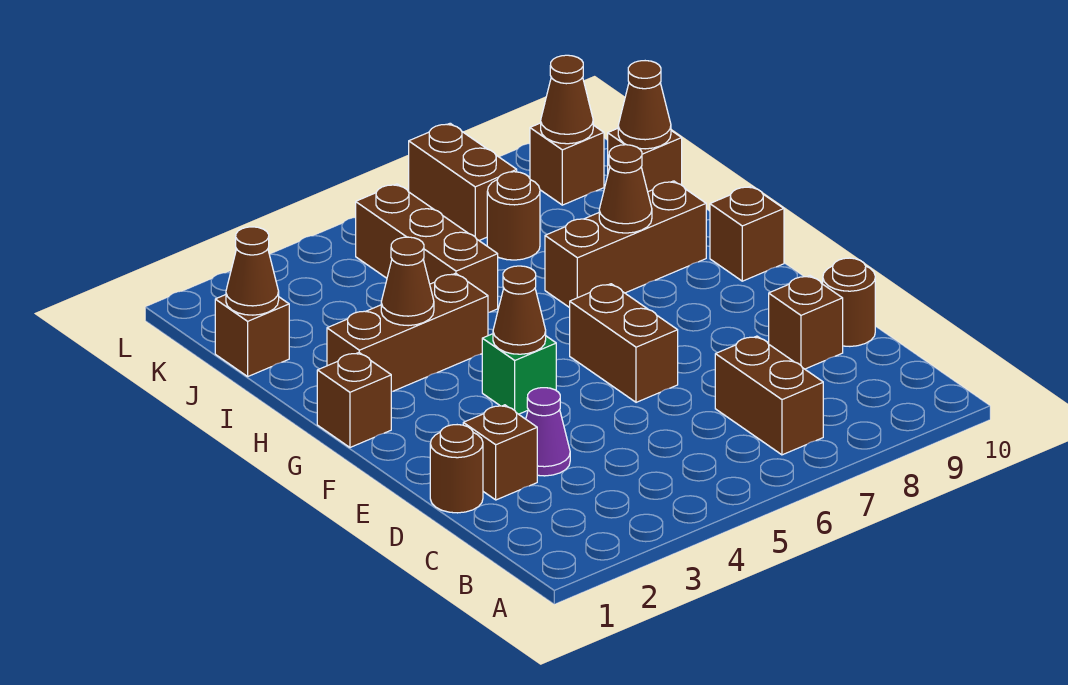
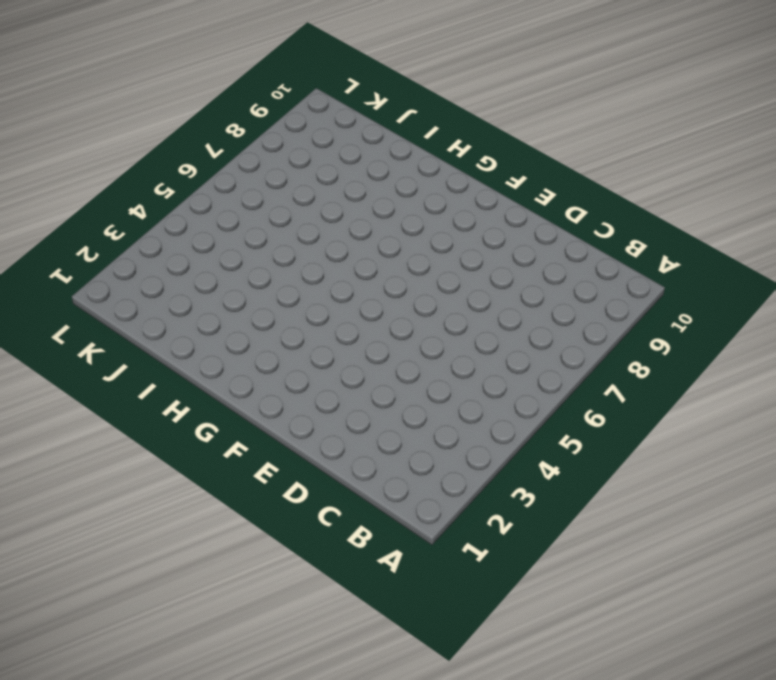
none -> brown brick B7:C7 level 1
none -> brown round brick D1 level 1
none -> brown brick D2 level 1

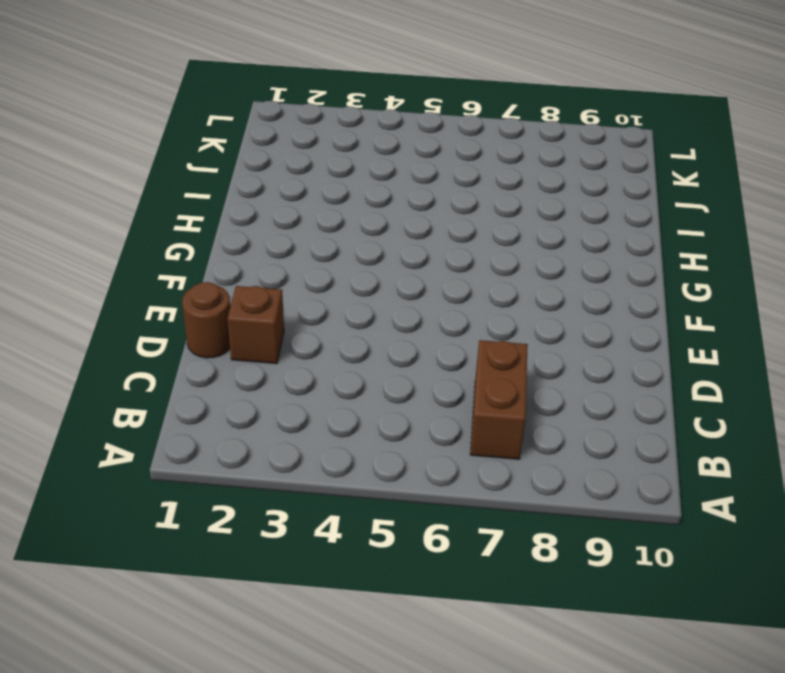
none -> purple cone D3 level 1
none -> brown brick D9 level 1
none -> brown round brick D10 level 1

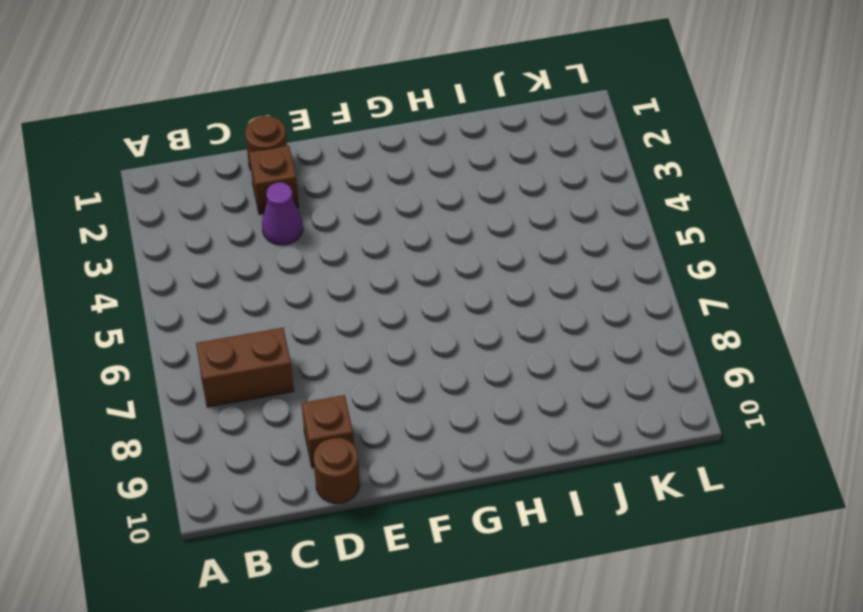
none -> brown brick E6:F6 level 1
none -> green brick F4 level 1
none -> brown brick G1 level 1

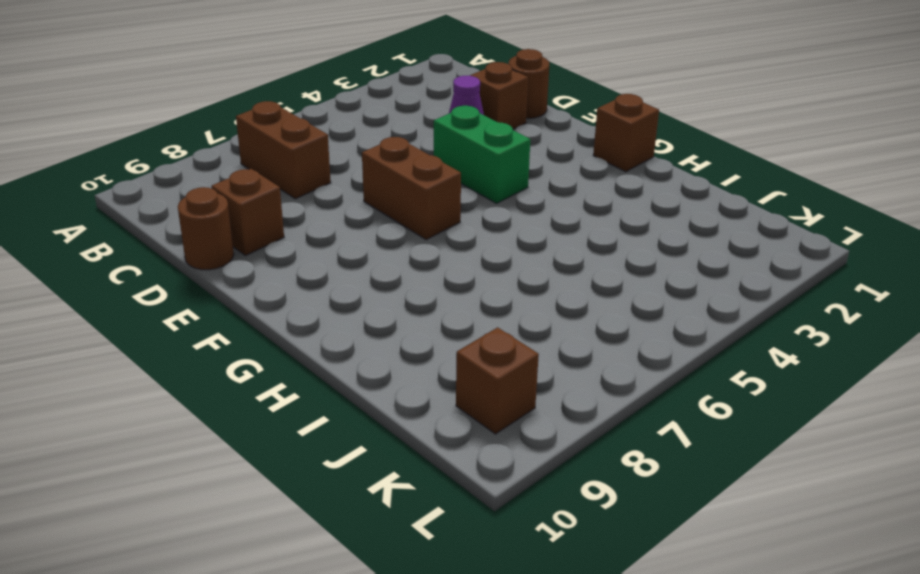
green brick E4:F4 level 1 -> green brick F4 level 1
none -> brown brick G10 level 1
none -> brown brick H2:H4 level 1
none -> brown brick H7:H9 level 1

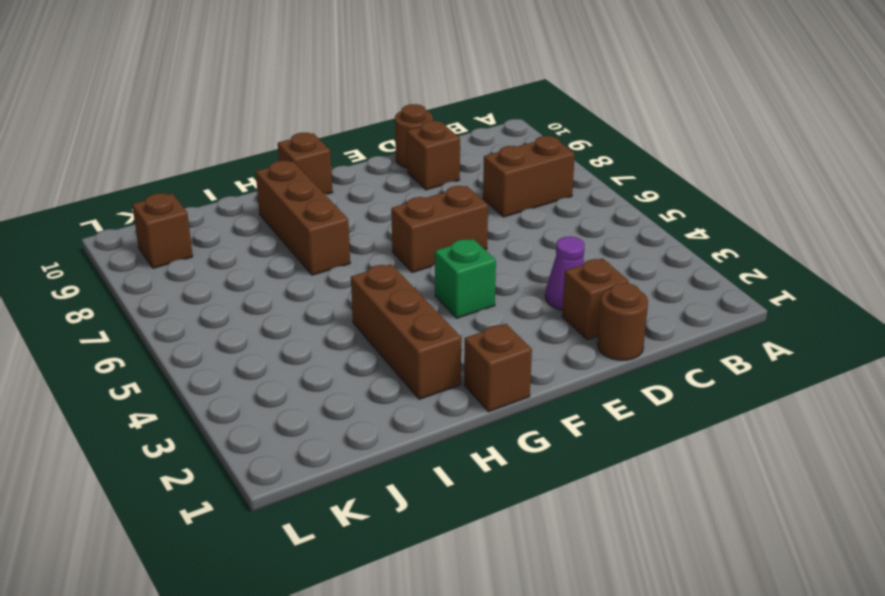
none -> brown brick I5:K5 level 1
none -> brown brick J1 level 1
none -> brown round brick J7 level 1

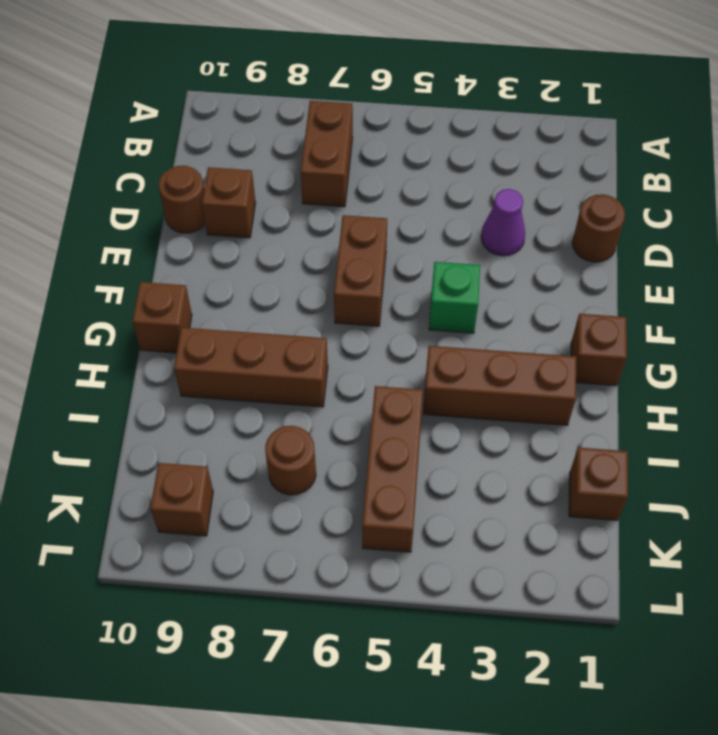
none -> brown brick D2 level 1
none -> brown brick J10 level 1
none -> brown brick K7:L7 level 1

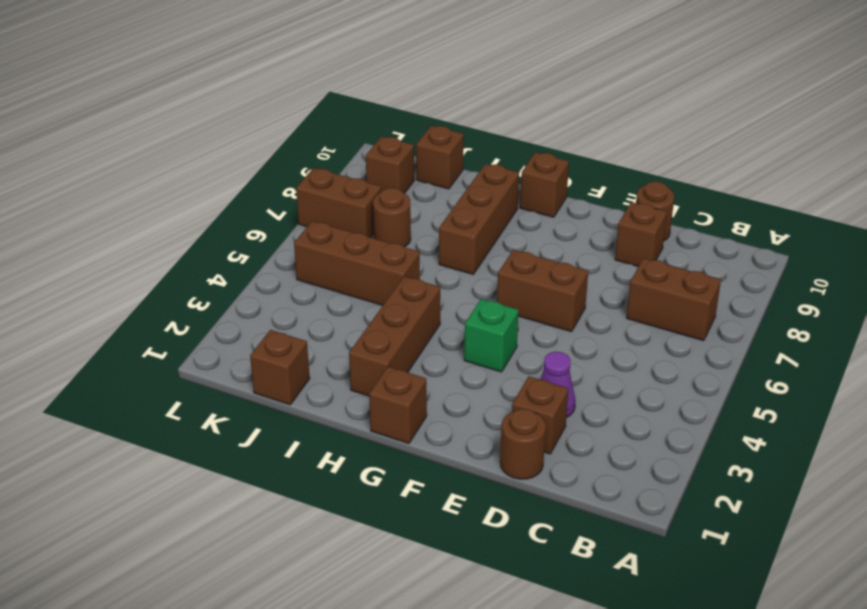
none -> brown cone F4 level 2
none -> brown cone H3 level 2
none -> brown cone H8 level 2

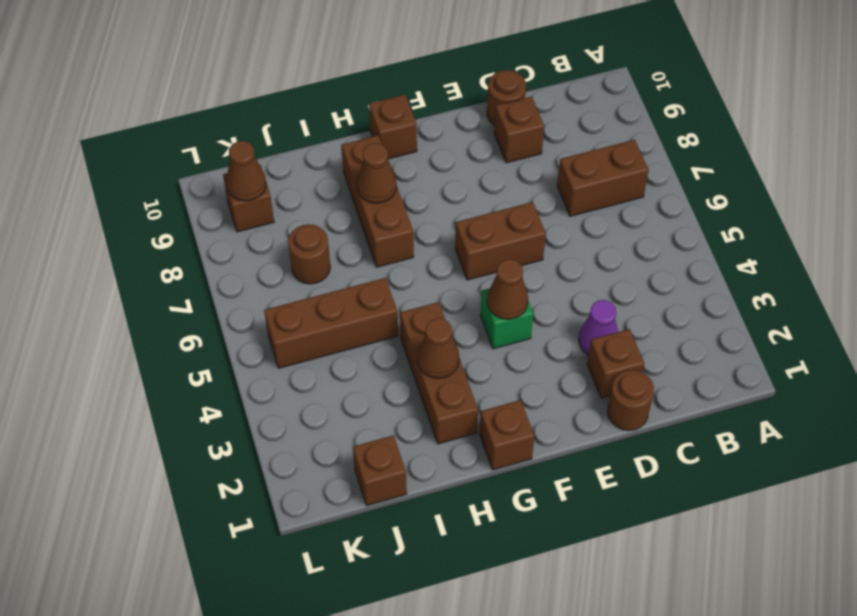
none -> brown brick J10 level 1
none -> brown brick K7:L7 level 1
none -> brown cone J1 level 2

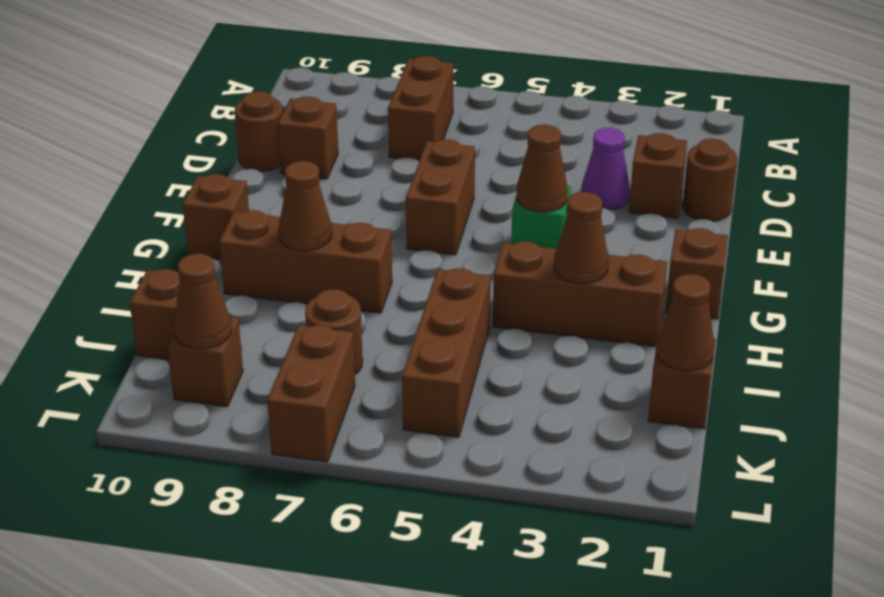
none -> brown cone J10 level 2

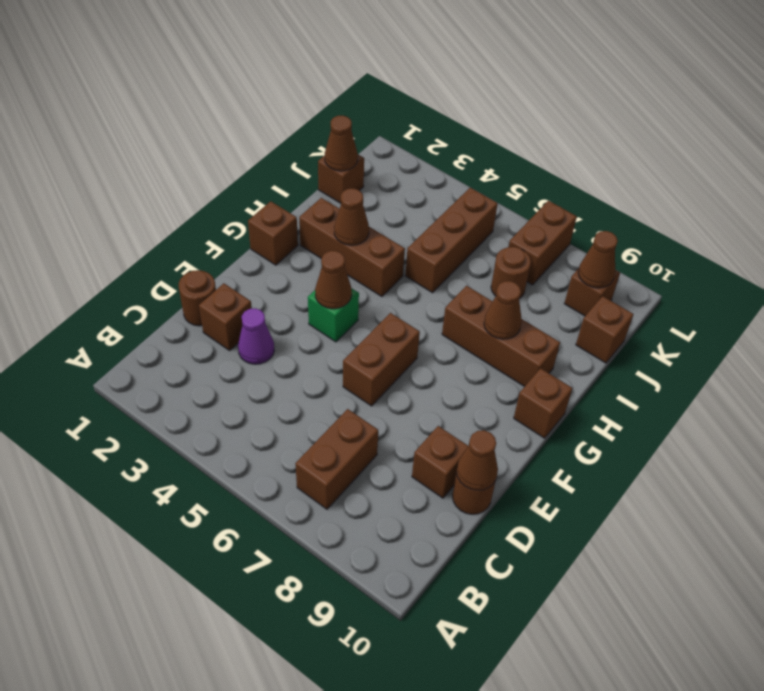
brown cone D10 level 2 -> brown cone J10 level 2

